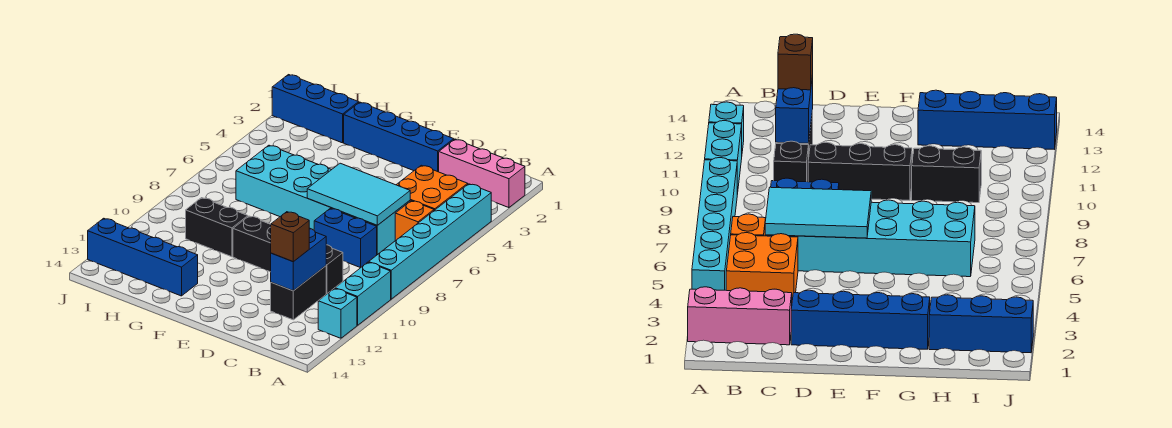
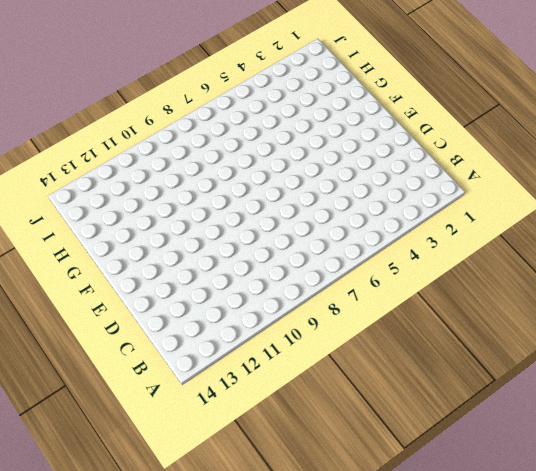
none -> pink brick A2:C2 level 1
none -> cyan brick A4:A9 level 1
none -> cyan brick A10:A11 level 1

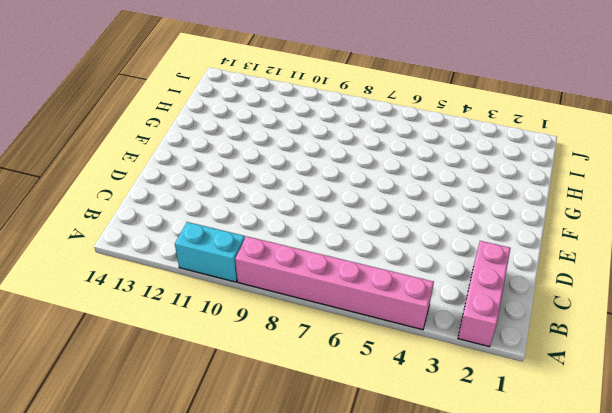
pink brick A4:A9 level 1 -> cyan brick A4:A9 level 1
none -> cyan brick A12 level 1
none -> orange brick B4:C5 level 1
none -> orange brick B6 level 1

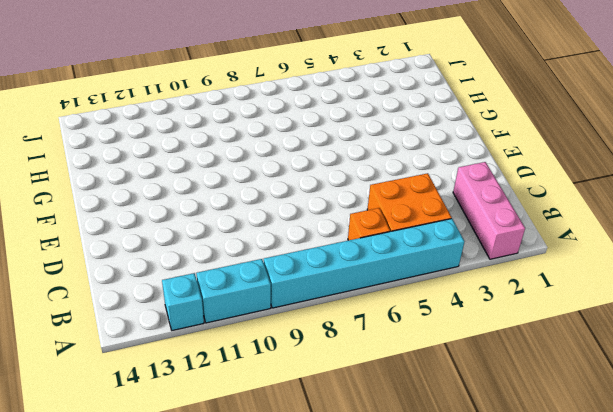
none -> cyan brick C6:H7 level 1
none -> blue brick C8:D8 level 1
none -> black brick C10 level 1

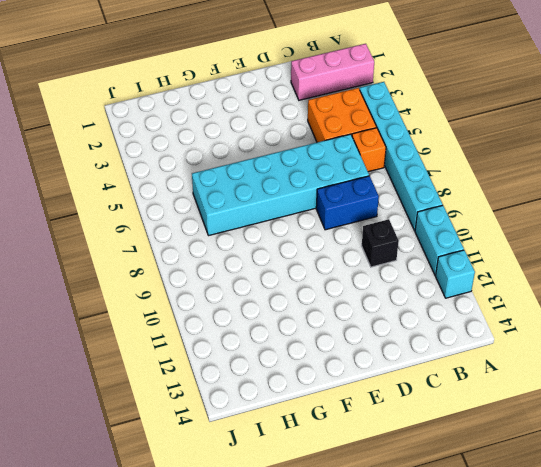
none -> black brick C11:C12 level 1
none -> blue brick D2:G2 level 1
none -> black brick D10:F10 level 1

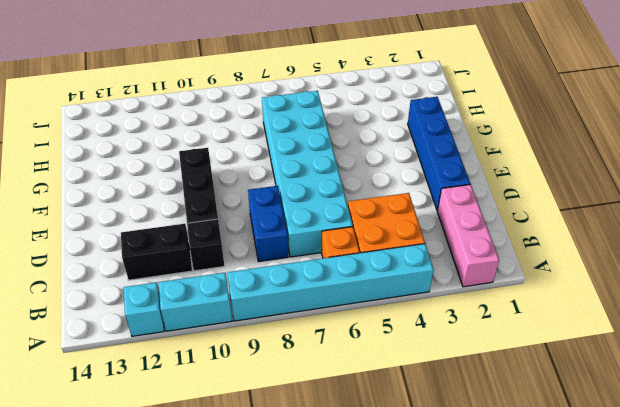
none -> black brick G10:H10 level 1
none -> blue brick G13:J13 level 1
none -> blue brick H2:J2 level 1

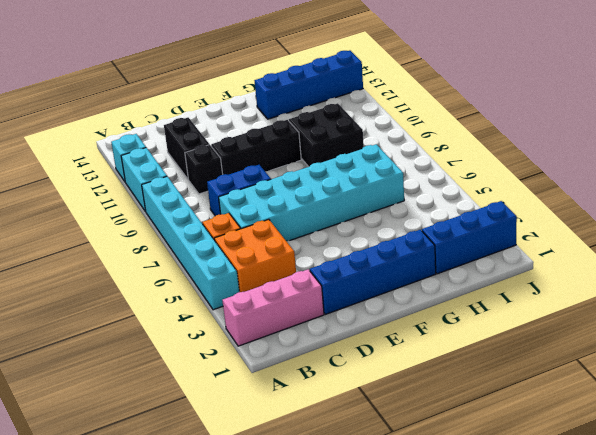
black brick G9:H10 level 1 -> black brick G10:H10 level 1
none -> cyan tile C6:E7 level 2
none -> blue brick C11:C12 level 2
none -> brown brick C12 level 3

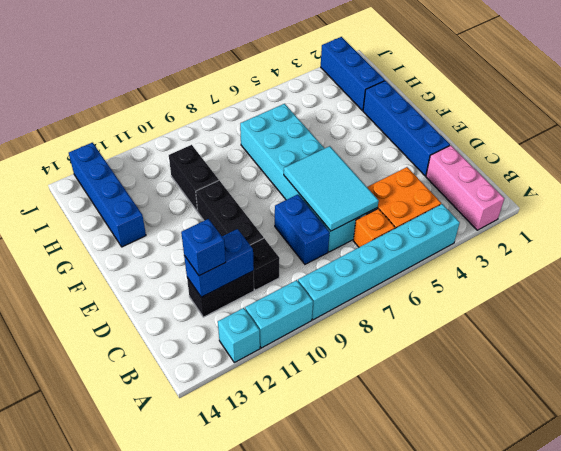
blue brick C12 level 3 -> brown brick C12 level 3

